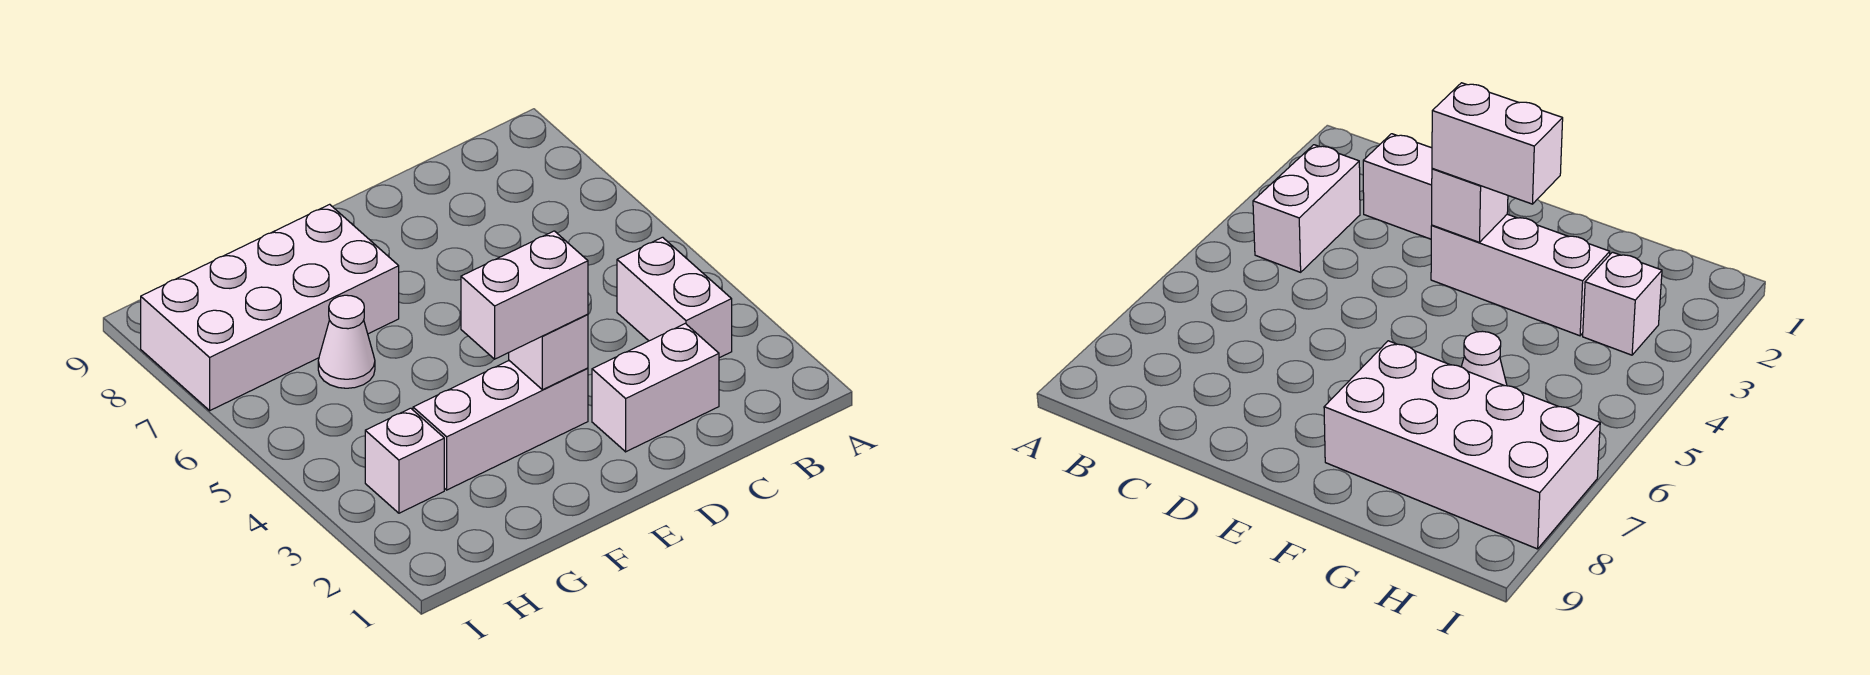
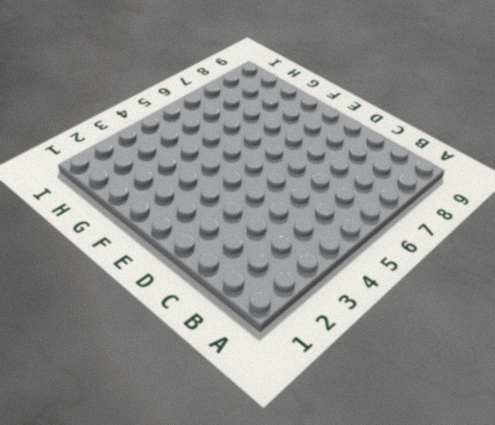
none -> white brick B3:B4 level 1
none -> white brick C2:D2 level 1

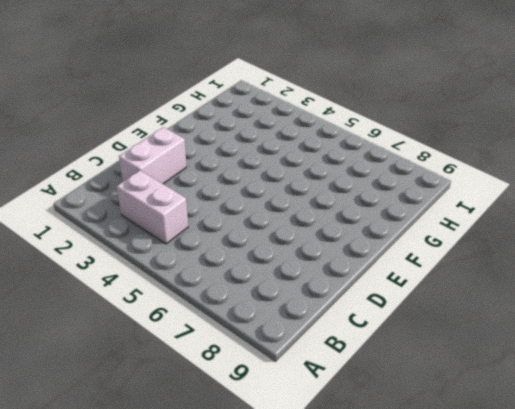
none -> white brick E3:G3 level 1
none -> white brick F7:I8 level 1

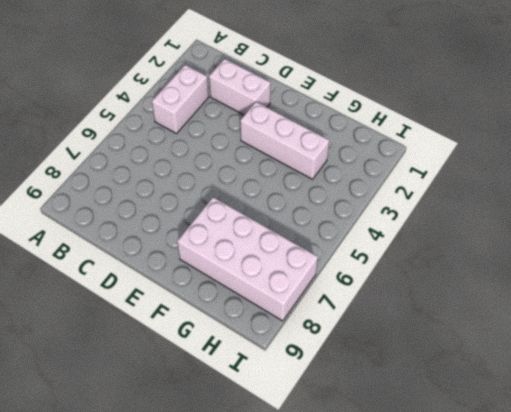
none -> white cone G6 level 1
none -> white brick H3 level 1

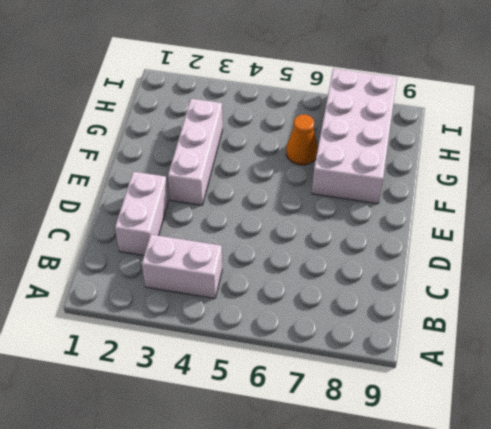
orange cone G6 level 1 -> white cone G6 level 1
none -> white brick H3 level 1
none -> white brick E3 level 2

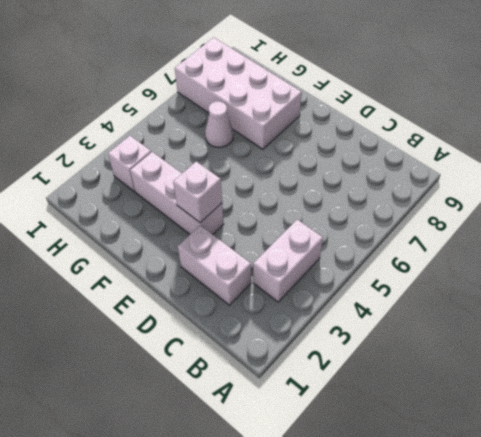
none -> white brick E3:F3 level 3

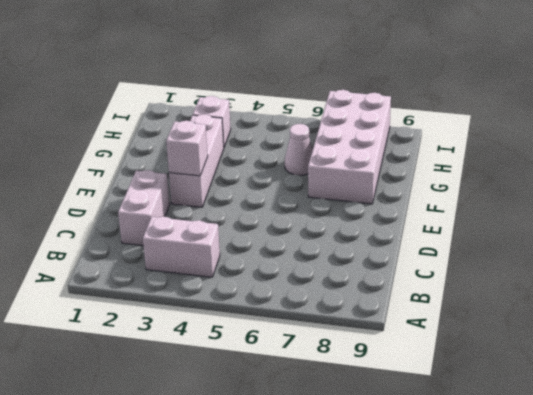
none -> white brick E3:F3 level 3

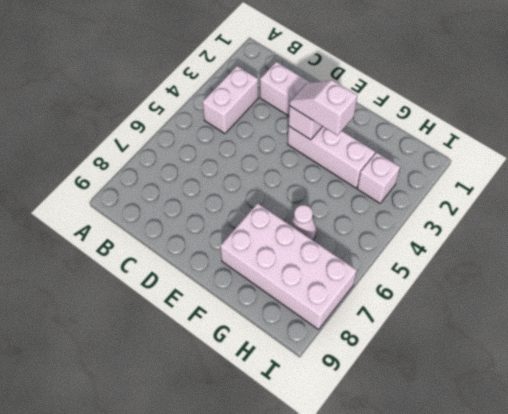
white slope E3:F3 level 3 top F -> white brick E3:F3 level 3

